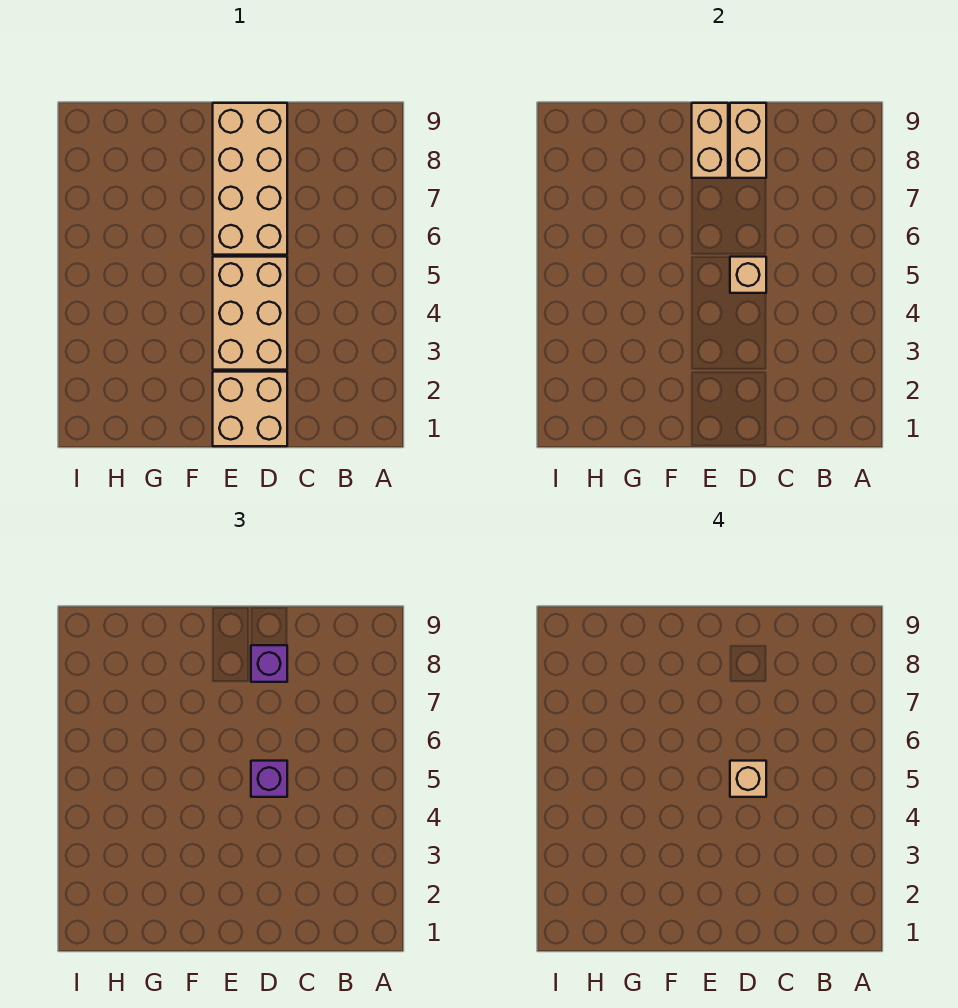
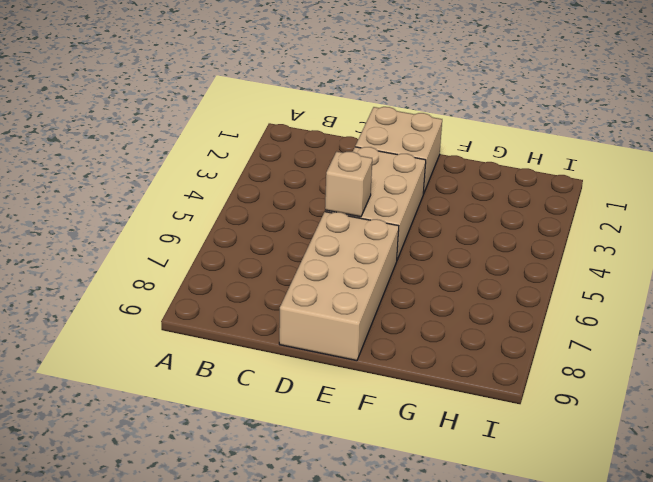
none -> tan brick D8:D9 level 2
none -> tan brick E8:E9 level 2

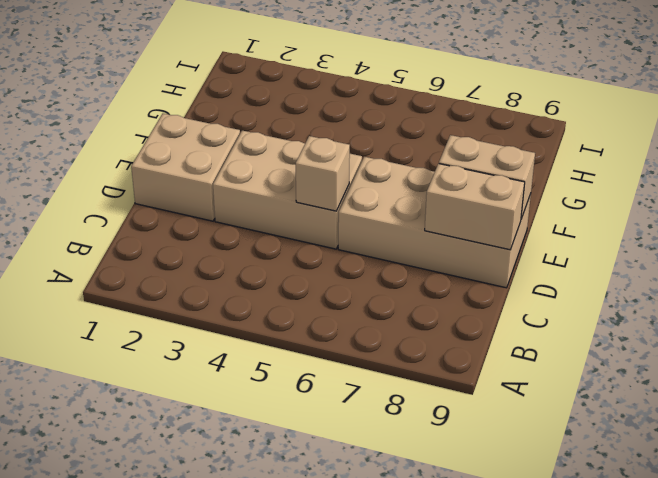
none -> purple brick D5 level 3
none -> purple brick D8 level 3

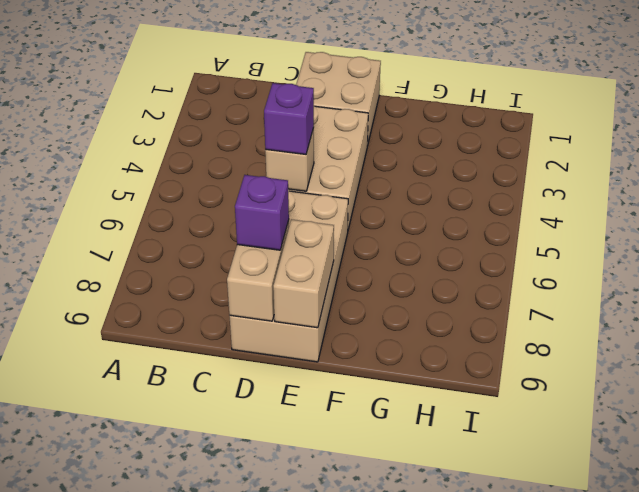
none -> tan brick D5 level 4

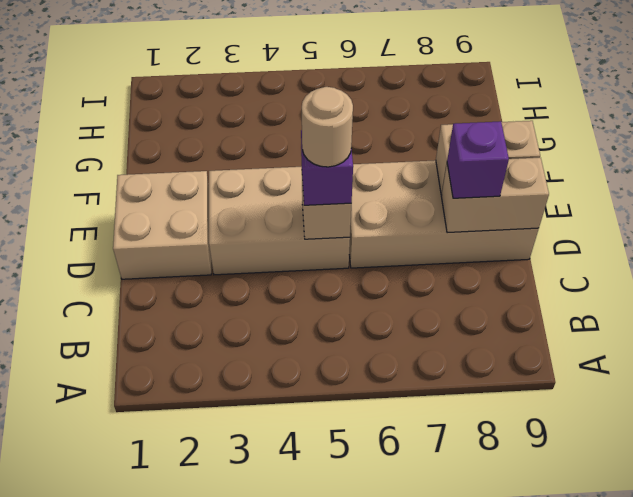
tan round brick D5 level 4 -> tan brick D5 level 4

